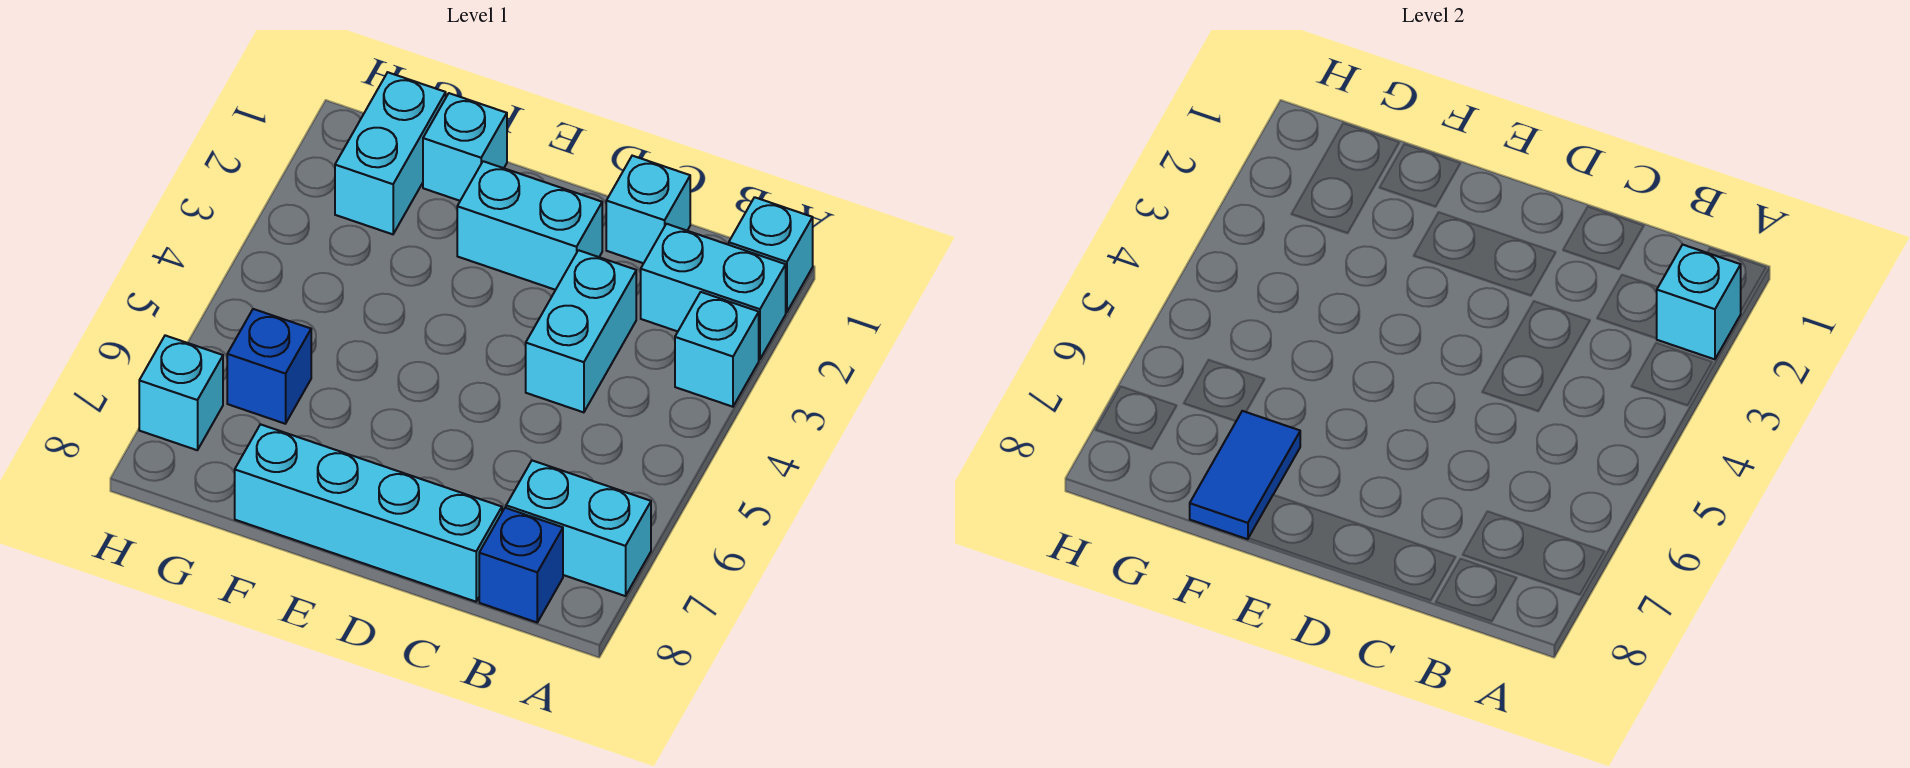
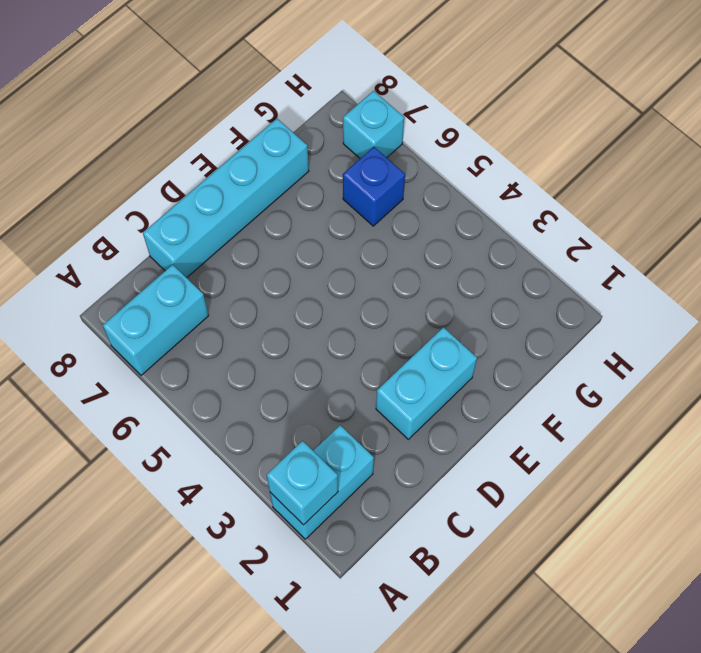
none -> cyan brick A1 level 1
none -> cyan brick A3 level 1
none -> blue brick B8 level 1

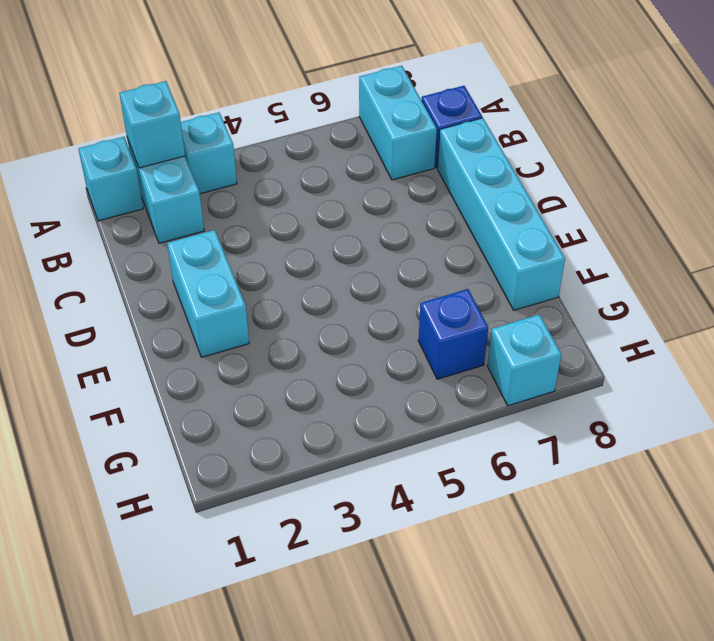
none -> cyan brick C1 level 1
none -> cyan brick C3:C4 level 1
none -> cyan brick F1 level 1

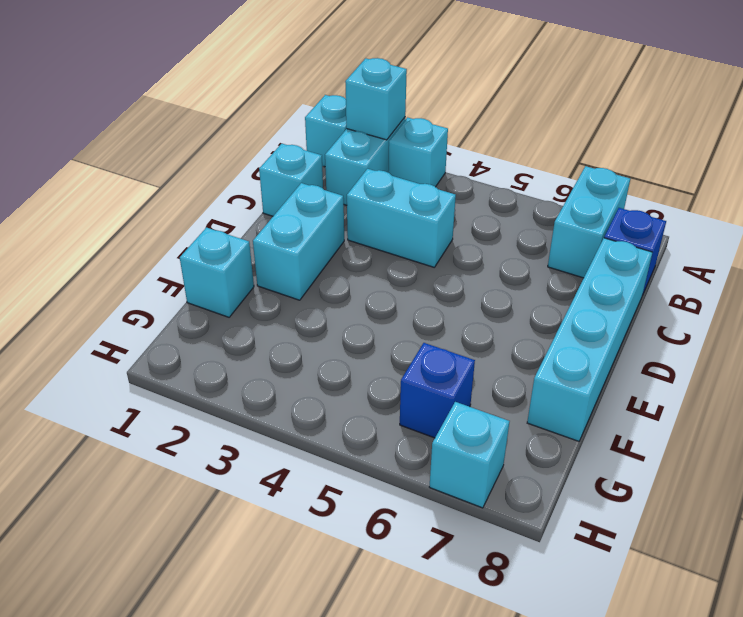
none -> cyan brick G1:G2 level 1
none -> blue tile F7:F8 level 2

